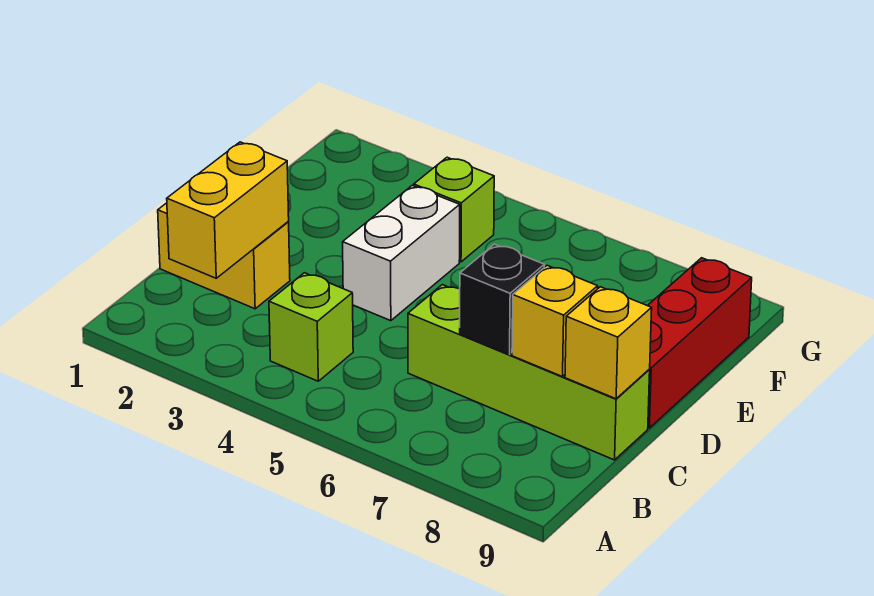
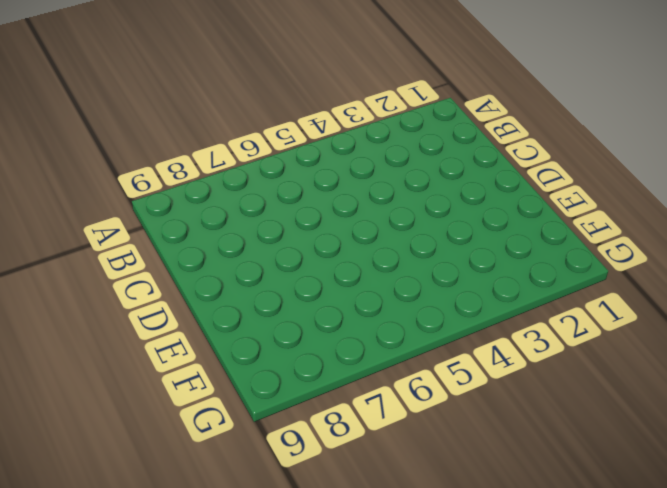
none -> lime brick B4 level 1
none -> yellow brick C1:C2 level 1

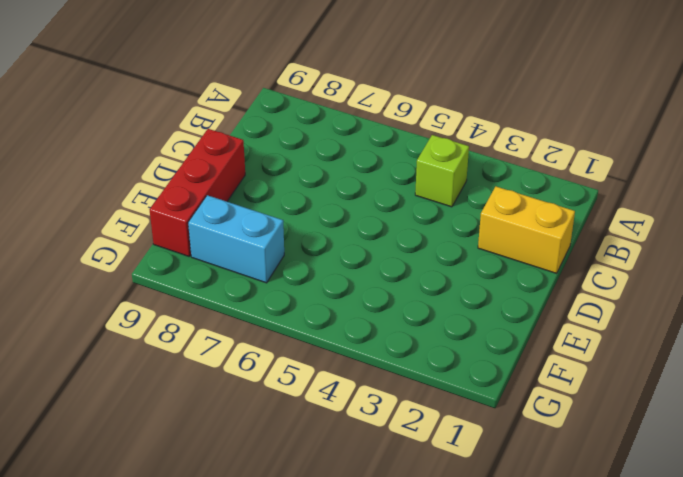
cyan brick F7:F8 level 1 -> none
none -> lime brick C6:C9 level 1
none -> white brick D4:E4 level 1

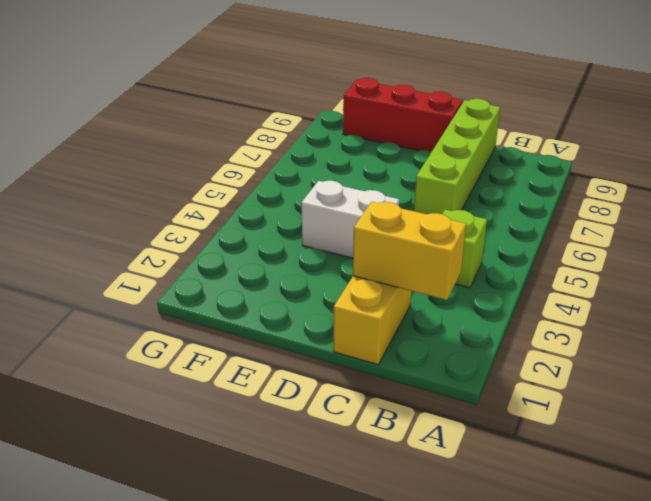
none -> lime brick F4 level 1
none -> black brick C7 level 2

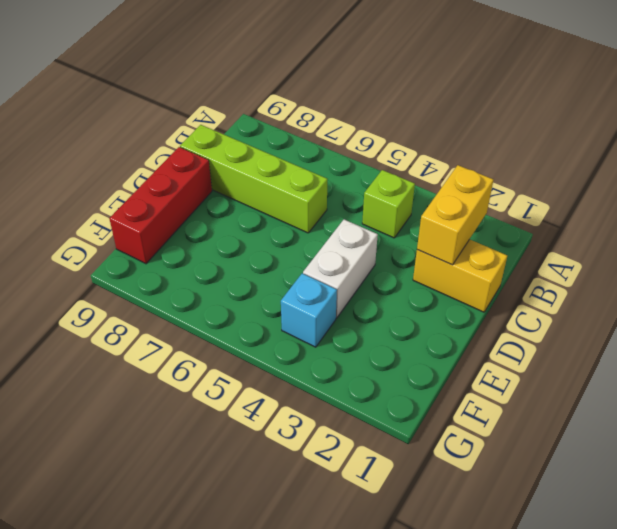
cyan brick F4 level 1 -> lime brick F4 level 1
none -> black brick C7 level 2
none -> yellow brick C8 level 2

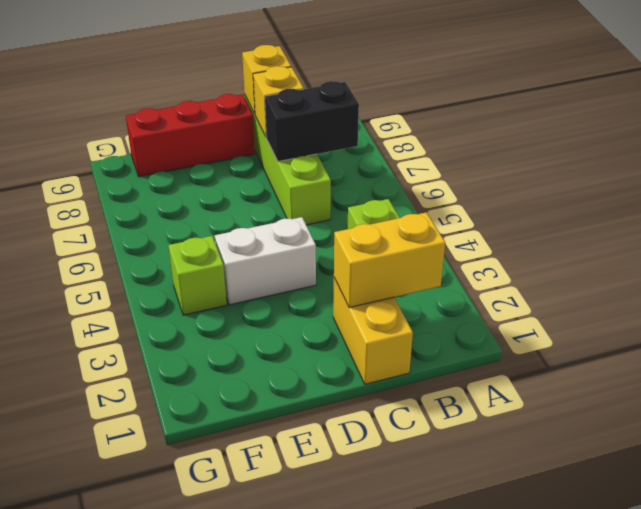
black brick B7:C7 level 2 -> black brick C7 level 2

